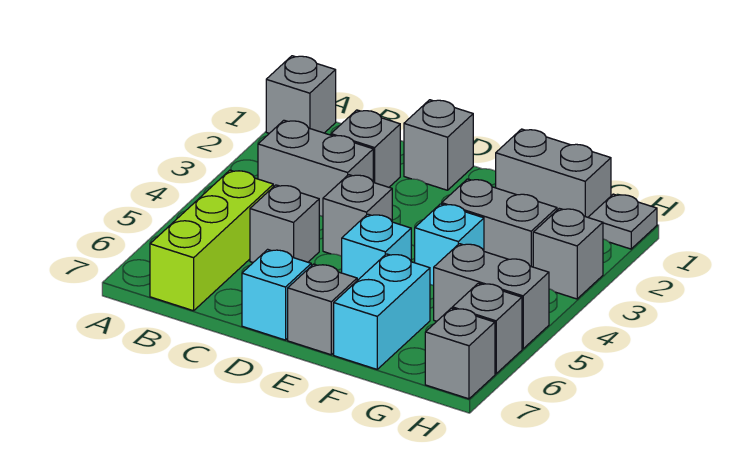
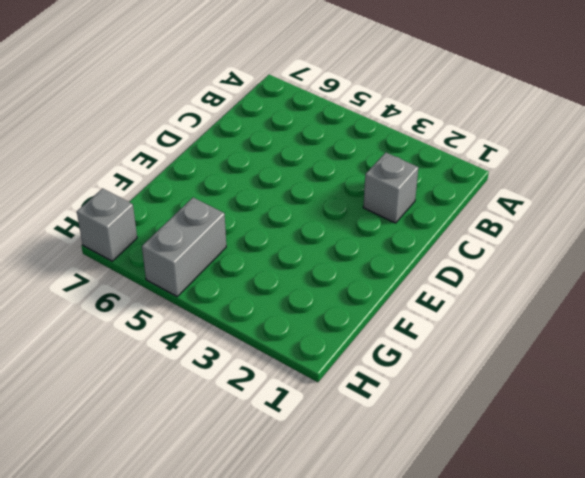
none -> grey brick A1 level 1
none -> grey brick B3:C3 level 1
none -> lime brick B5:B7 level 1

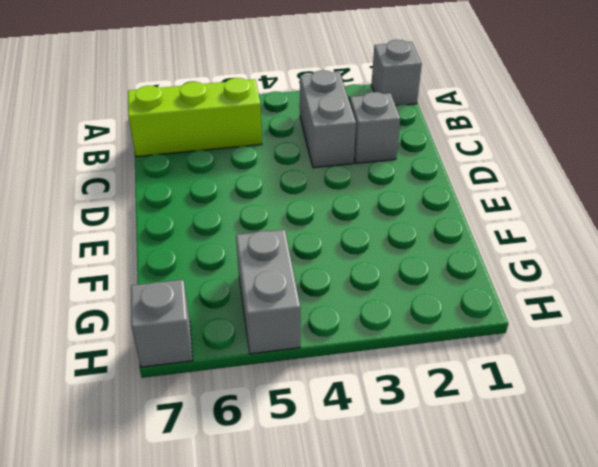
none -> grey brick C5 level 1
none -> grey brick D1 level 1
none -> grey brick D4 level 1

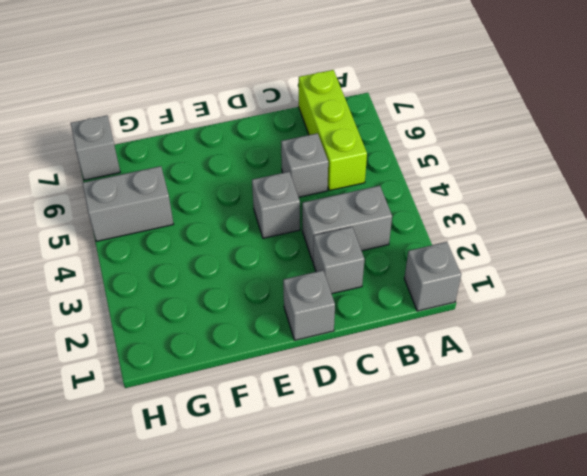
none -> cyan brick D7 level 1
none -> cyan brick E5 level 1
none -> grey brick E7 level 1

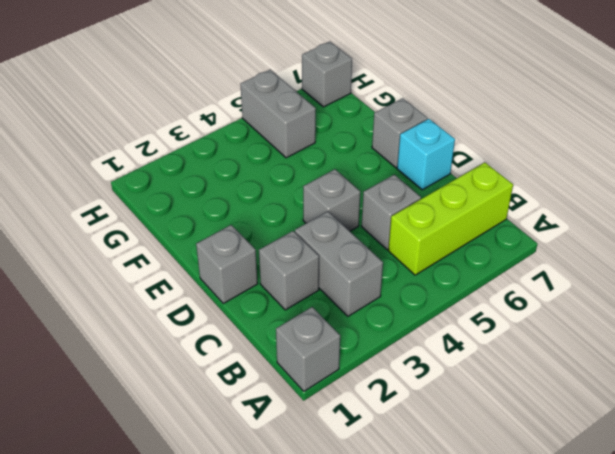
none -> cyan brick E5 level 1
none -> grey brick F1:G1 level 1
none -> grey brick F3:G3 level 1

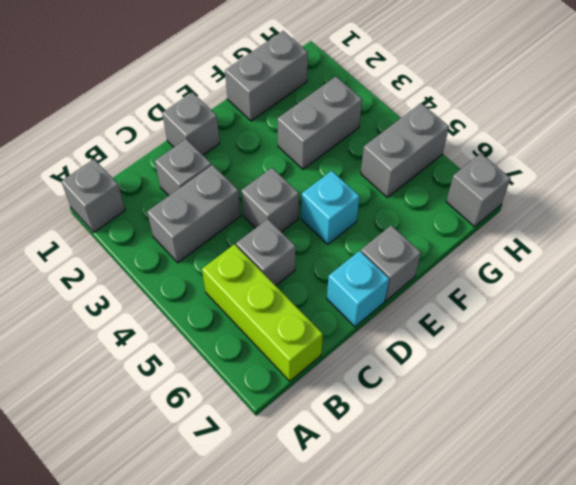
none -> cyan brick F4 level 1
none -> cyan brick F6:F7 level 1
none -> grey plate H1 level 1

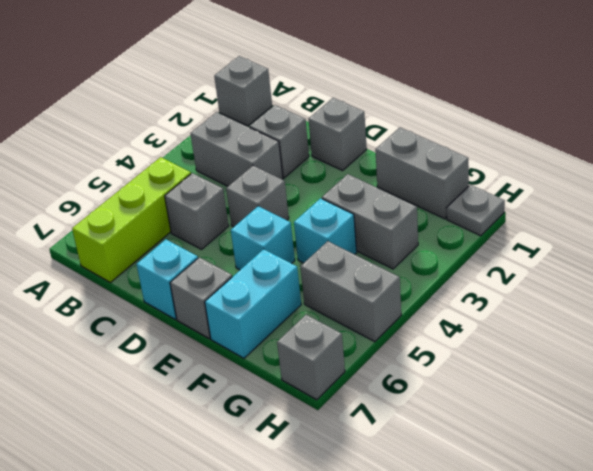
none -> grey brick H3 level 1
none -> grey brick H6 level 1

